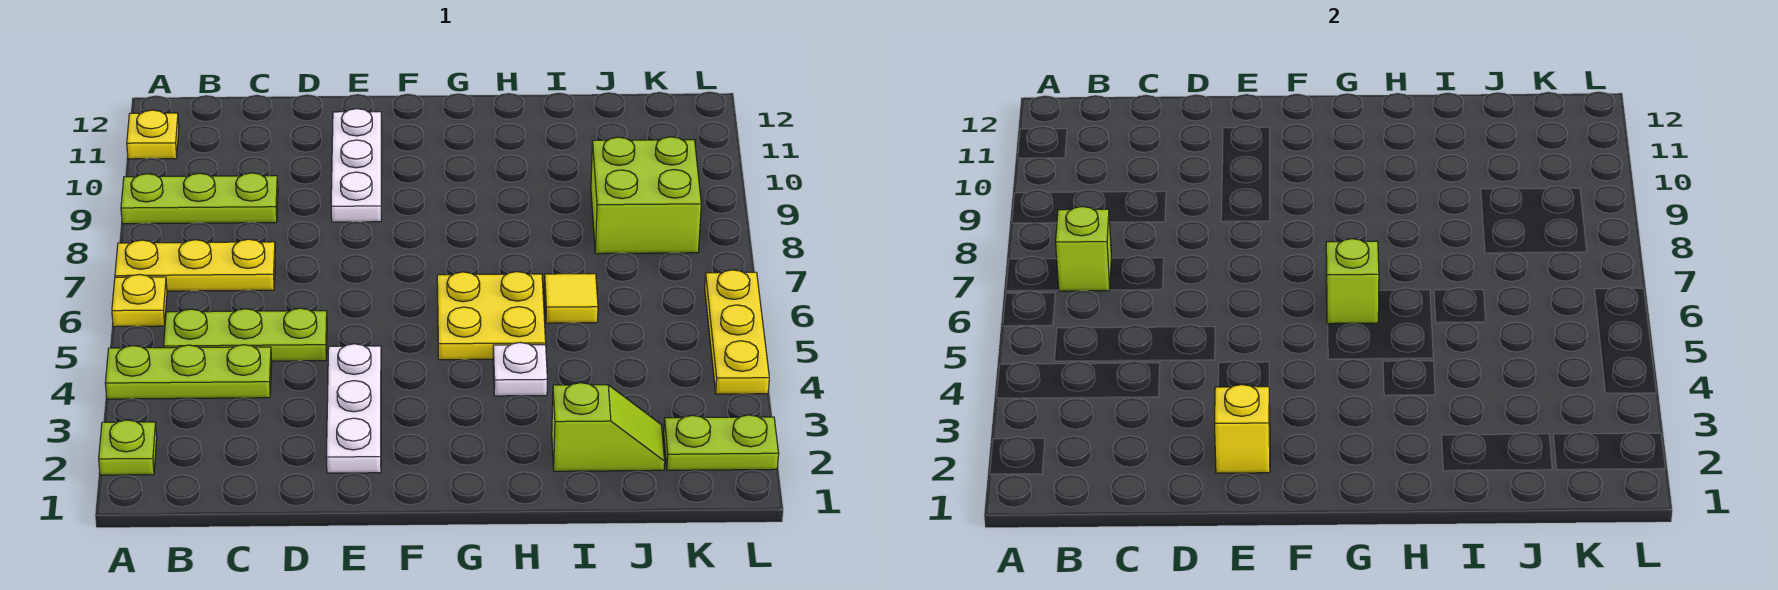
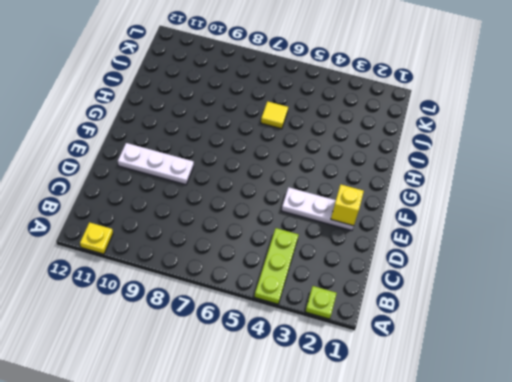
none -> yellow plate A6 level 1
none -> yellow plate A7:C7 level 1
none -> lime plate A9:C9 level 1

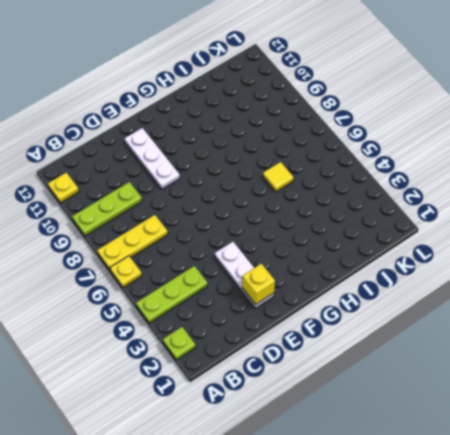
none -> lime plate B5:D5 level 1
none -> yellow plate G5:H6 level 1
none -> white plate H4 level 1

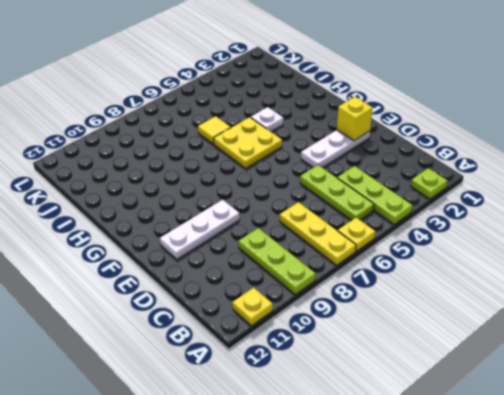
none -> lime slope I2:J2 level 1 top I
none -> lime brick J8:K9 level 1
none -> lime plate K2:L2 level 1

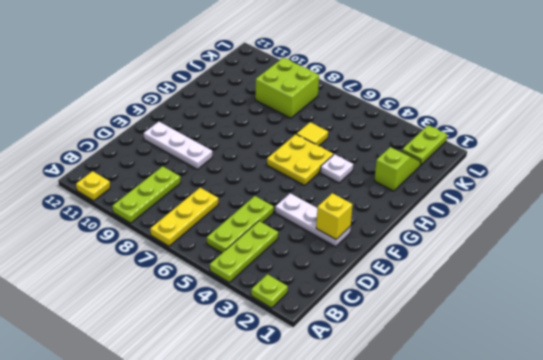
none -> yellow plate A6 level 1
none -> yellow plate L4:L6 level 1
none -> lime brick B7 level 2

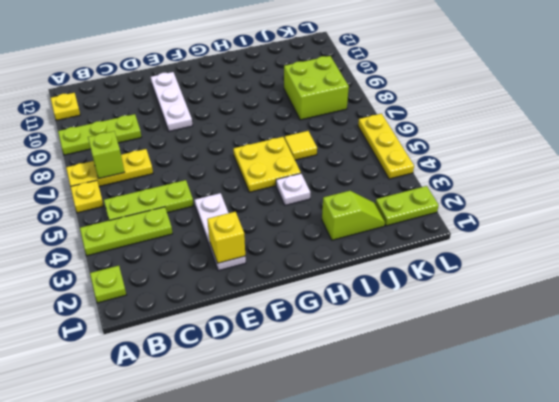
none -> lime brick G6 level 2

